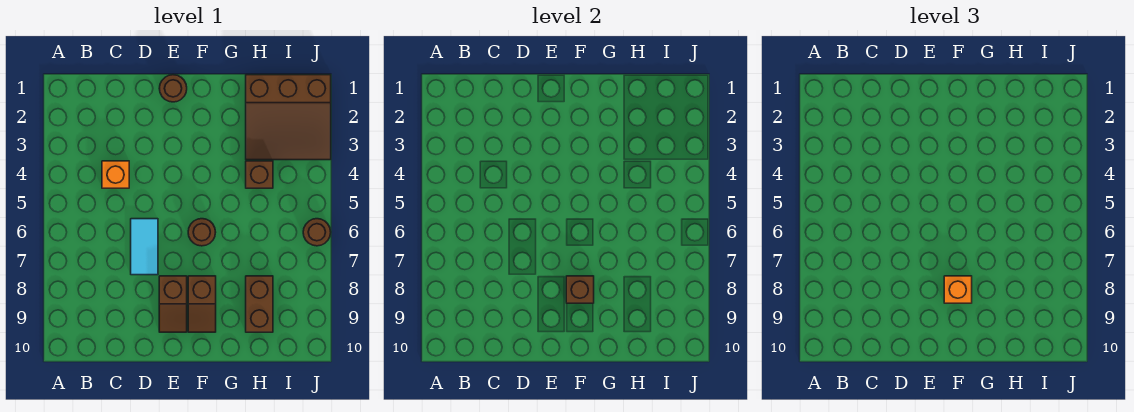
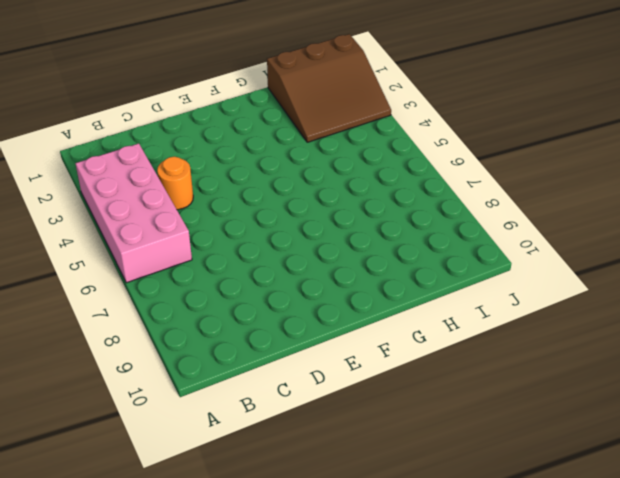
pink brick A3:B6 level 1 -> none
orange round brick C4 level 1 -> orange brick C4 level 1
none -> cyan tile D6:D7 level 1
none -> brown round brick E1 level 1
none -> brown slope E8:E9 level 1 top 8

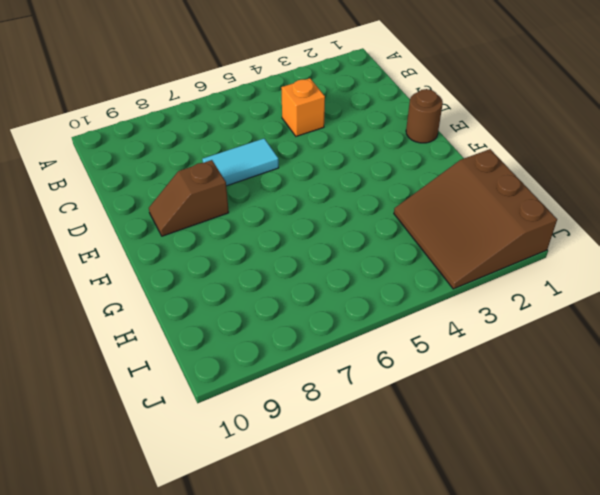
none -> brown round brick F6 level 1
none -> brown slope F8:F9 level 1 top 8
none -> brown brick H4 level 1

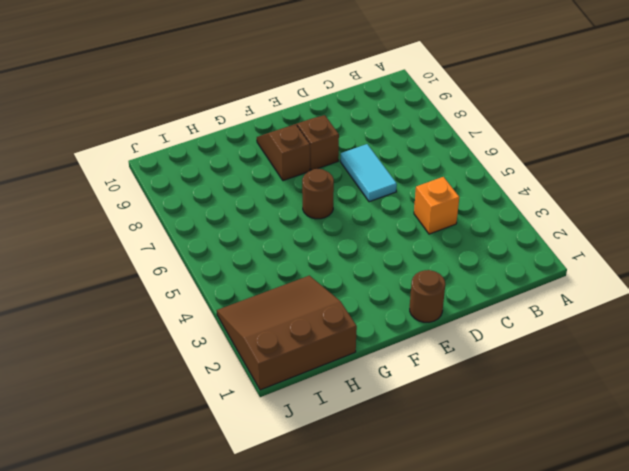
none -> brown brick H4 level 1
none -> brown brick H8:H9 level 1
none -> brown round brick J6 level 1

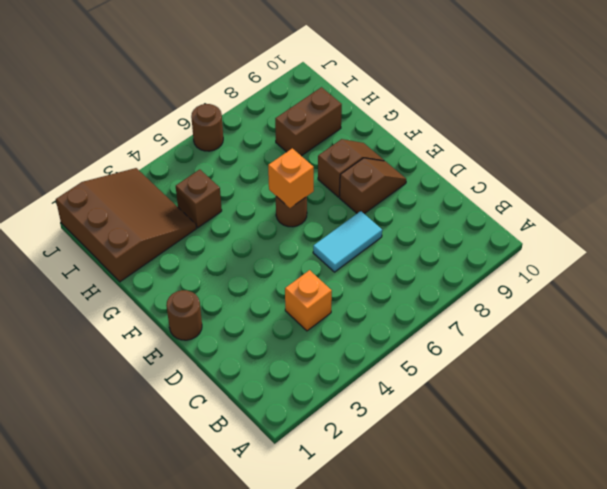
orange brick F6 level 2 -> orange brick F8 level 3
none -> brown brick F8 level 2

